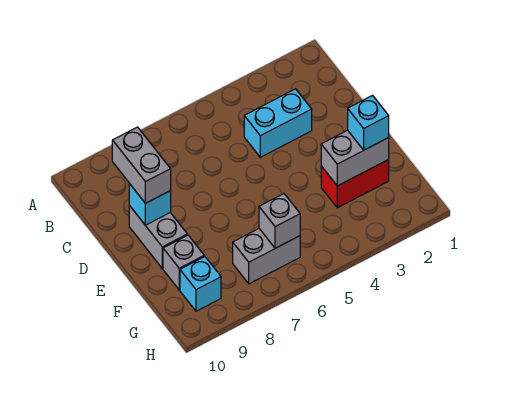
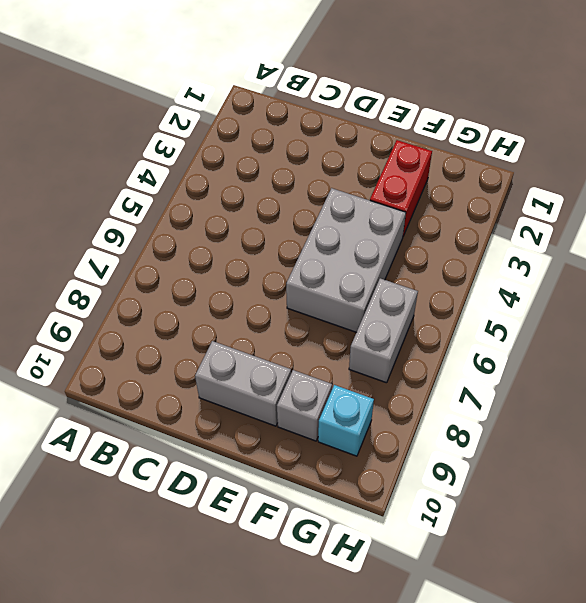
grey brick E4:F6 level 1 -> none
none -> cyan brick C3:C4 level 1
none -> cyan brick D9 level 2

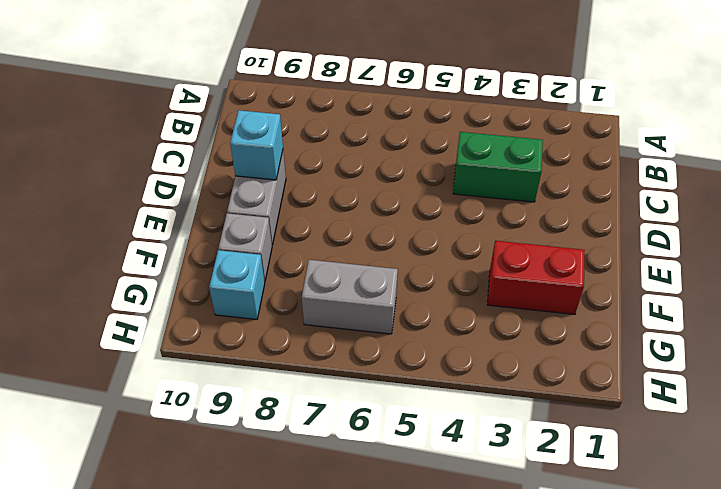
green brick C3:C4 level 1 -> cyan brick C3:C4 level 1
none -> grey brick F2:F3 level 2
none -> grey brick G6 level 2

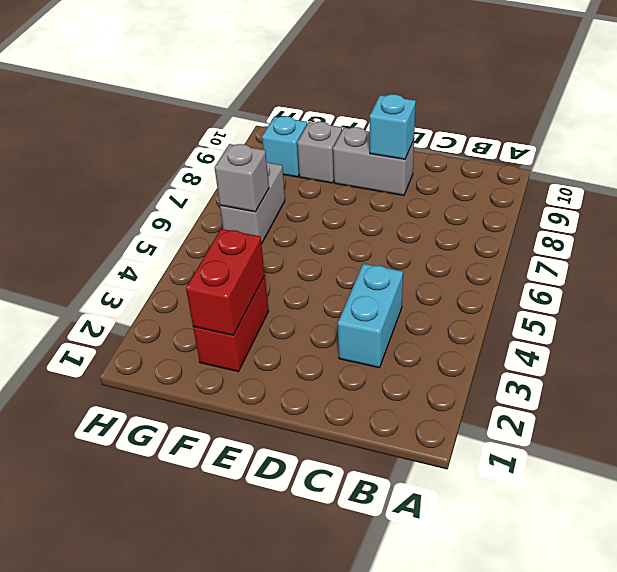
red brick F2:F3 level 2 -> grey brick F2:F3 level 2
none -> grey brick C9:D9 level 3
none -> cyan brick F2 level 3

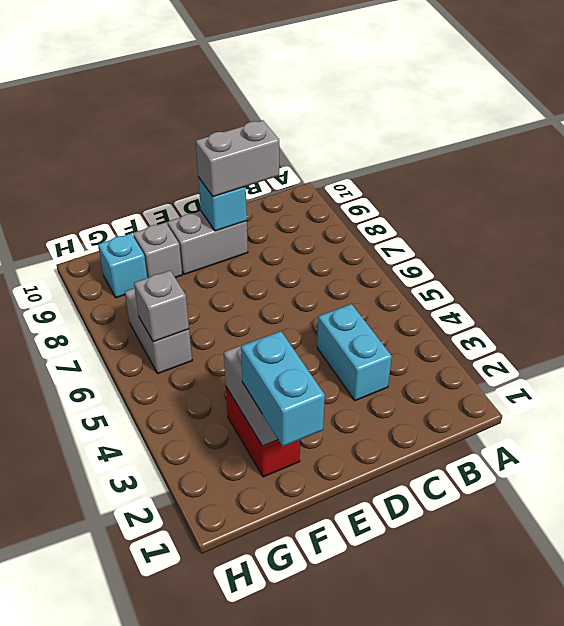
cyan brick F1:F2 level 3 -> cyan brick F2 level 3

